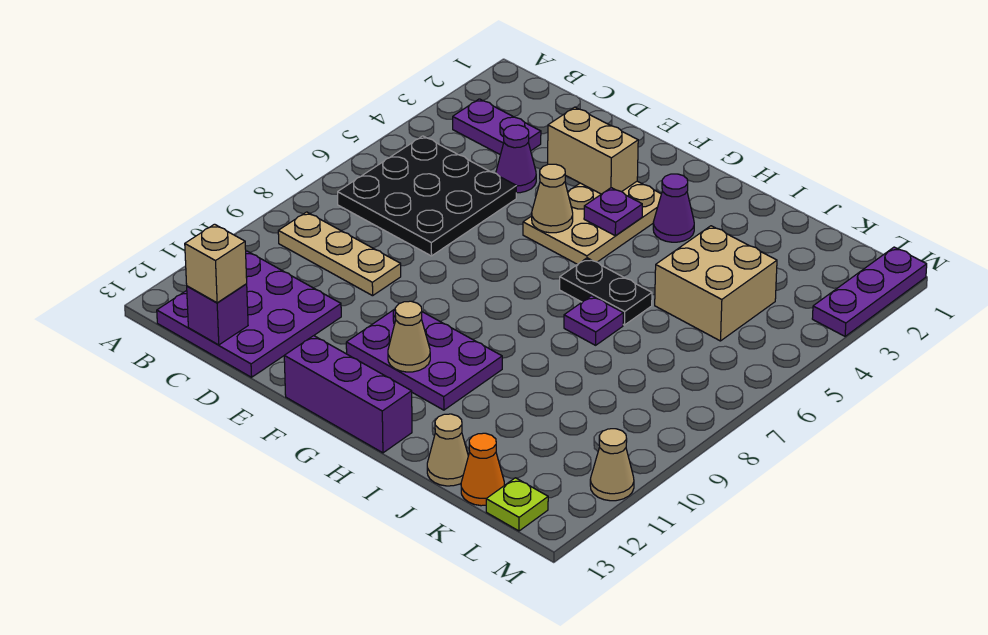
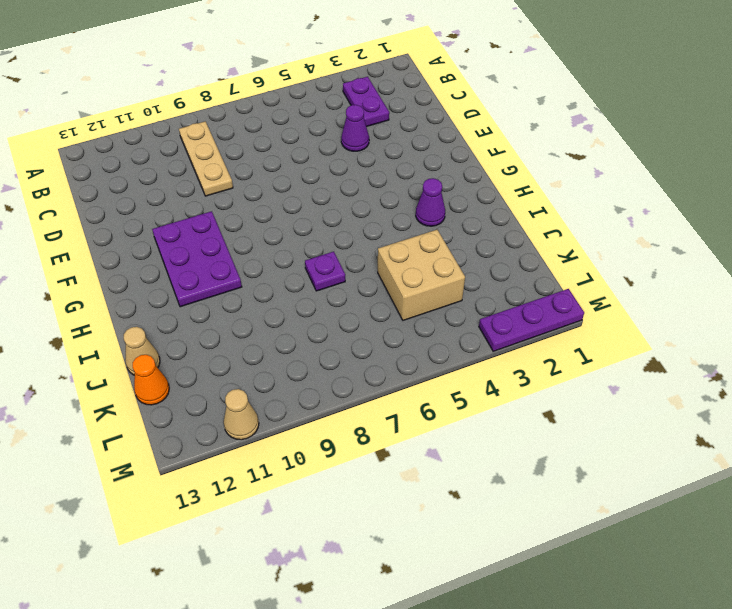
none -> black plate B5:D7 level 1
none -> purple plate B11:D13 level 1
none -> tan plate F3:G5 level 1

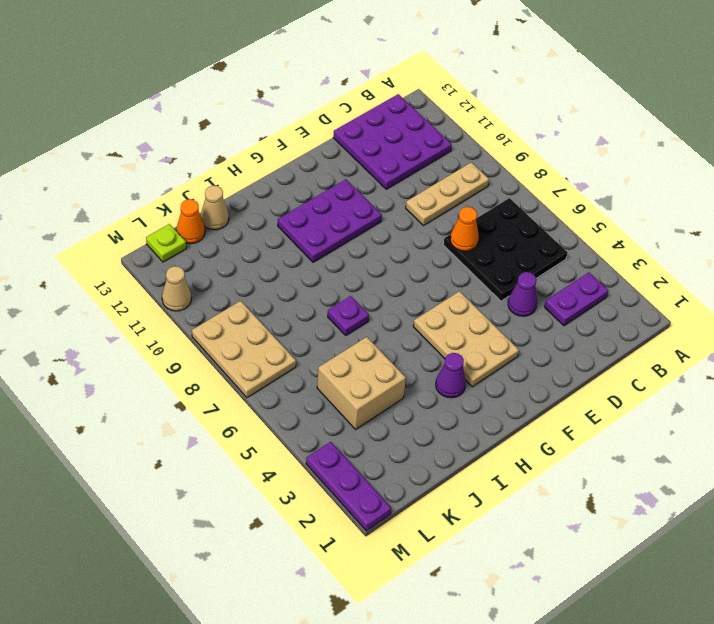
orange cone D7 level 2 -> none
tan plate L7:M9 level 1 -> none
none -> purple brick F13:H13 level 1
none -> black plate H6:I6 level 1
none -> purple brick C13 level 2

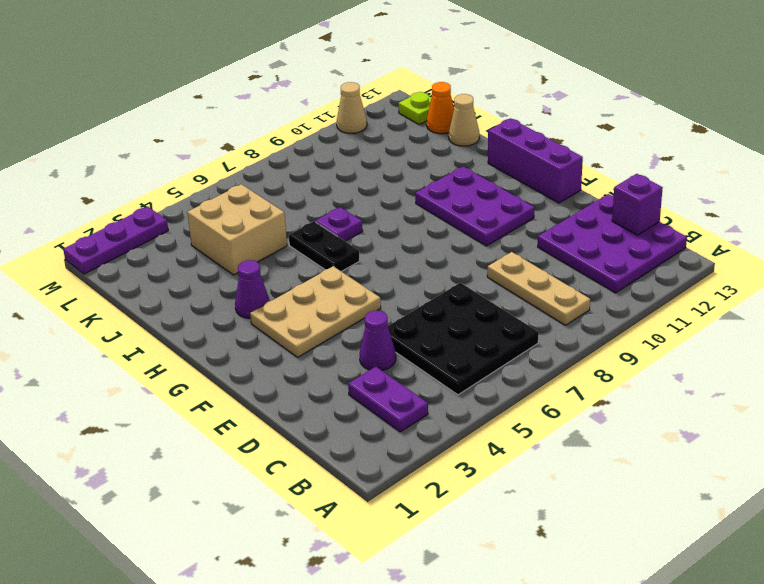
none -> tan brick E3:F3 level 2
none -> tan cone F5 level 2
none -> purple plate G4 level 2

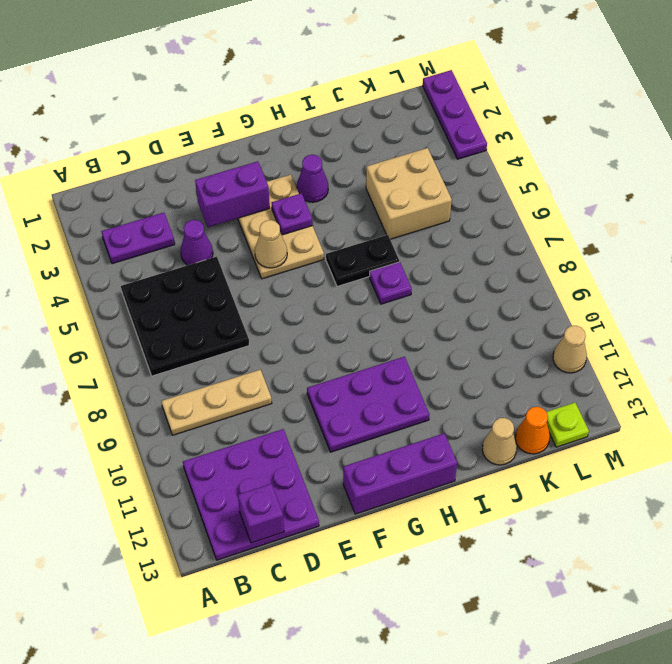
purple brick E3:F3 level 2 -> tan brick E3:F3 level 2
none -> tan cone G11 level 2
none -> tan brick C13 level 3

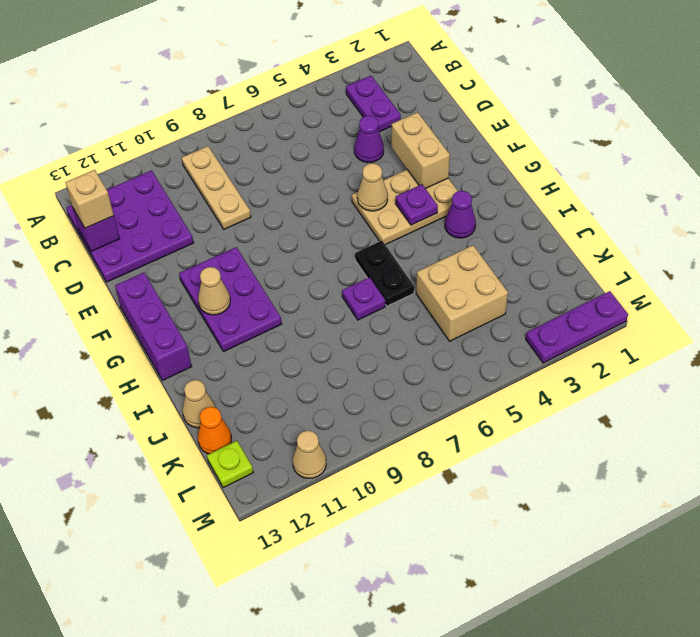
none -> black plate B5:D7 level 1

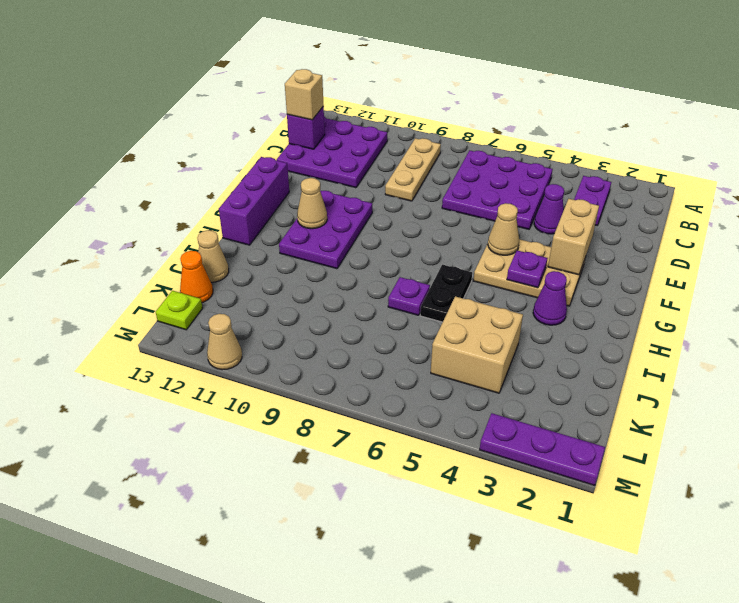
purple plate B5:D7 level 1 -> black plate B5:D7 level 1

